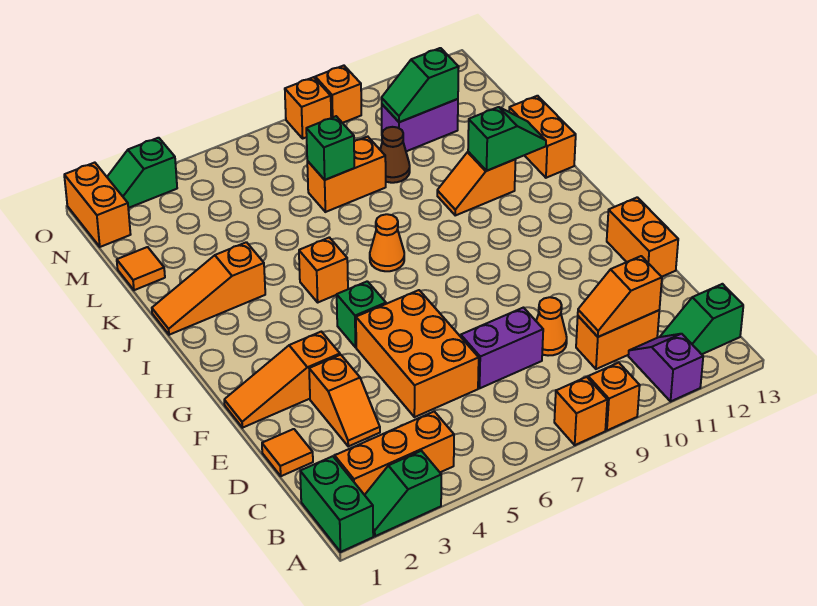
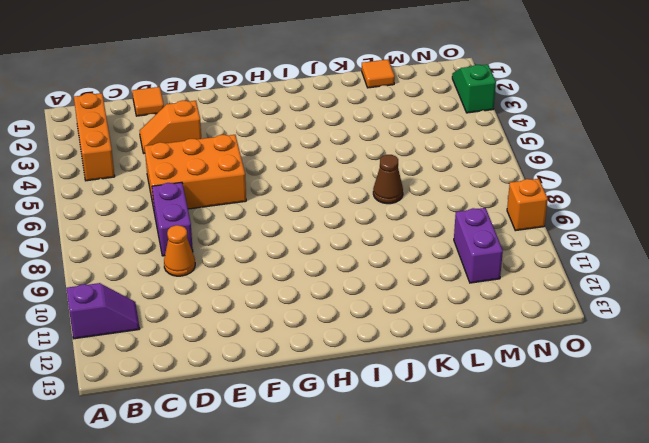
brown cone K7 level 1 -> brown cone L9 level 1
none -> green brick A1:B1 level 1
none -> green slope A2:A3 level 1 top 3
none -> orange brick A8 level 1
none -> orange brick A9 level 1

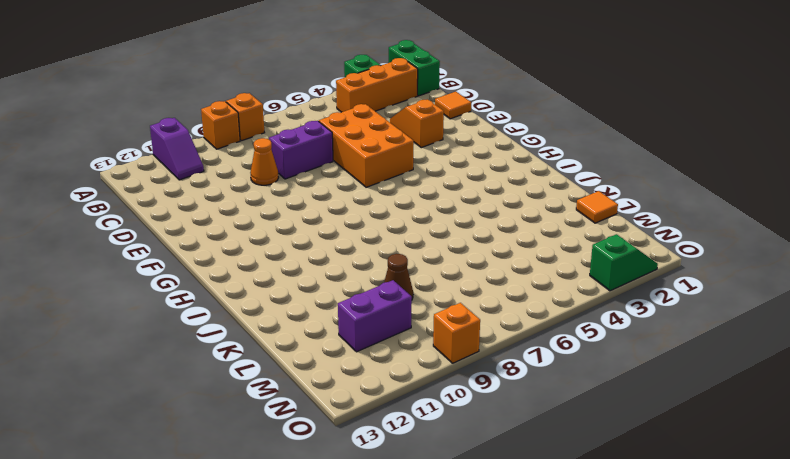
none -> green slope B12:B13 level 1 top 13
none -> orange brick C10:C11 level 1
none -> orange brick E13:F13 level 1
none -> orange slope F1:F3 level 1 top 3

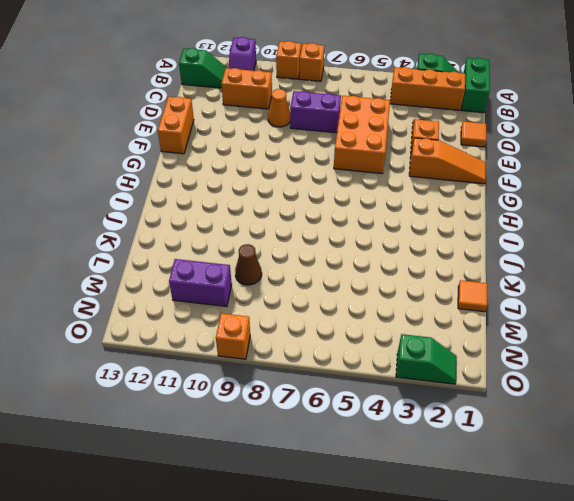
none -> green brick G5 level 1
none -> orange brick I5 level 1
none -> orange cone I7 level 1
none -> orange slope J1:J3 level 1 top 3

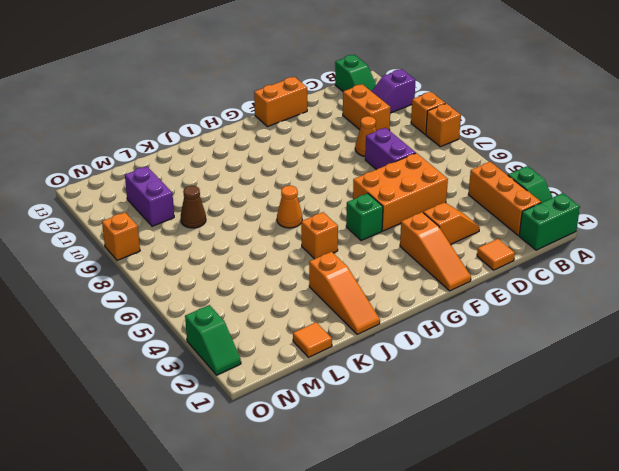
none -> orange slope J10:J11 level 1 top 11
none -> orange brick J13:K13 level 1
none -> orange brick L7:L8 level 1
none -> orange brick N1:O1 level 1

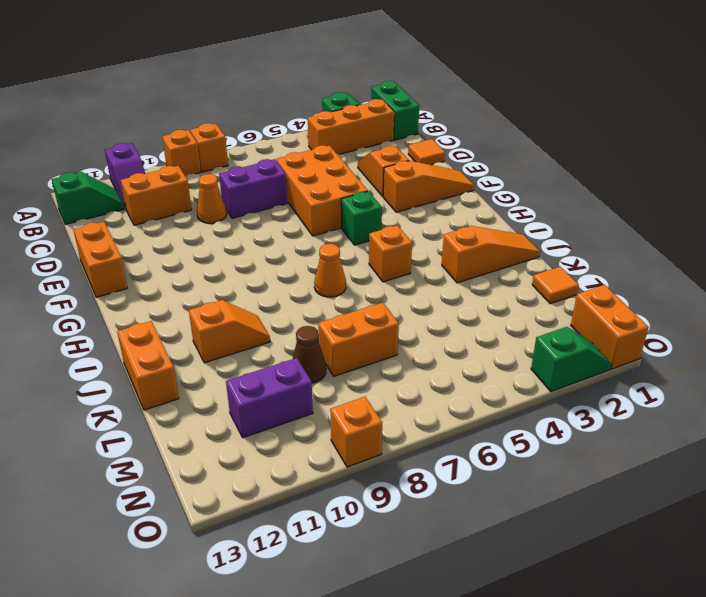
none -> orange brick O8 level 1
none -> orange slope C10:C11 level 2 top 11
none -> green slope J11:J12 level 2 top 11
none -> green brick L7 level 2

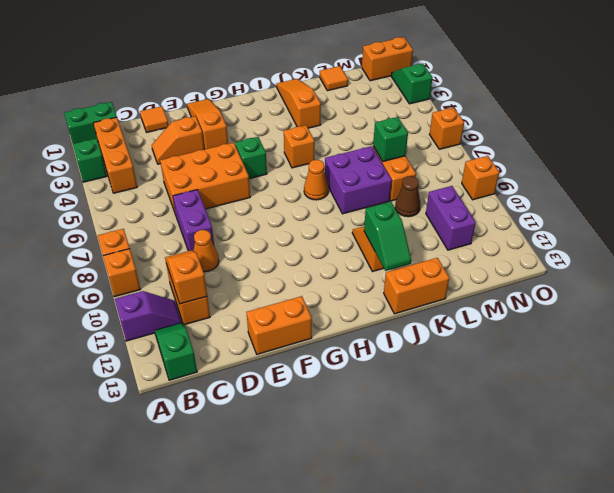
purple brick J7:K8 level 1 -> none
orange brick O6 level 1 -> orange brick O8 level 1
none -> green slope M10:M11 level 2 top 11

